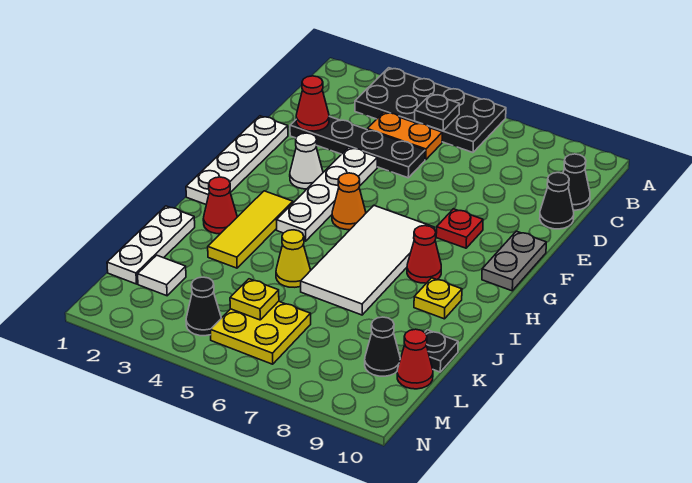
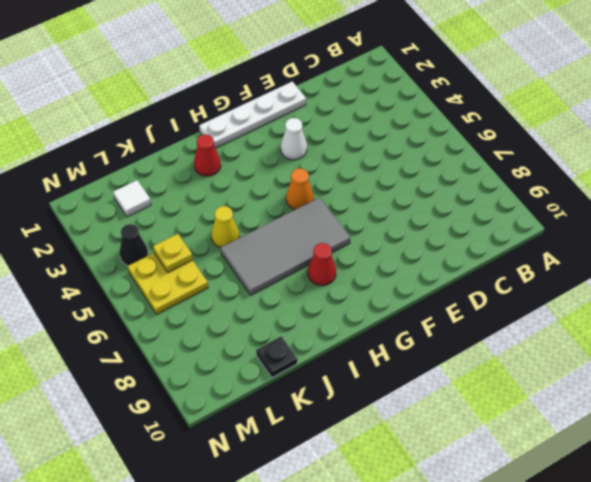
grey tile G6:J7 level 1 -> white tile G6:J7 level 1
none -> black plate A3:B6 level 1
none -> orange plate C4:C5 level 1
none -> black cone C10 level 1

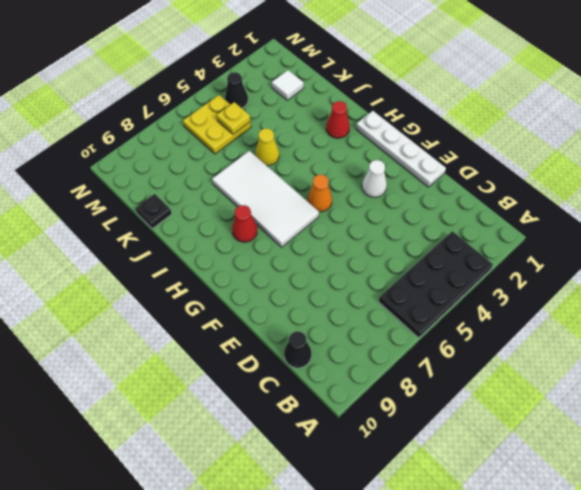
none -> orange plate C4:C5 level 1
none -> black plate D2:D5 level 1
none -> black cone D10 level 1

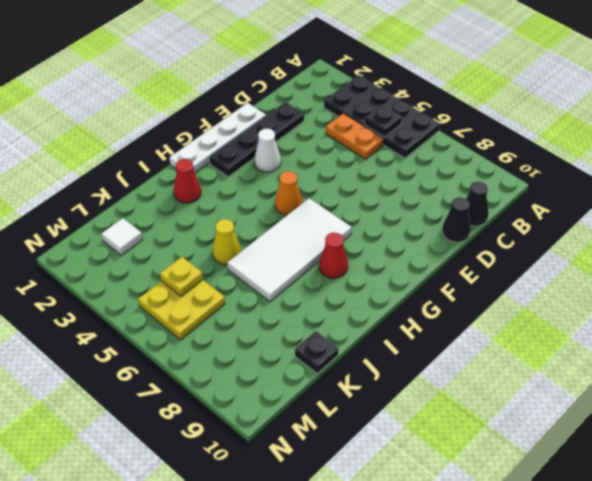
black plate D2:G2 level 1 -> black plate D2:D5 level 1
none -> white plate E4:H4 level 1
none -> red plate F8 level 1
none -> grey plate F10:G10 level 1

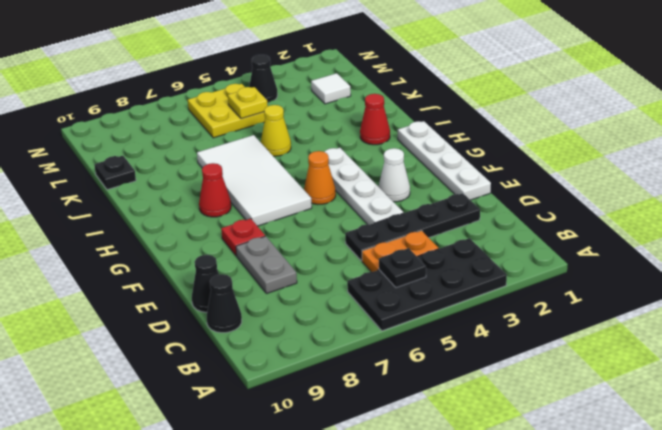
grey plate D8:E8 level 1 -> grey plate F10:G10 level 1
none -> yellow tile H3:J3 level 1
none -> yellow plate I9 level 1
none -> white plate J1:L1 level 1

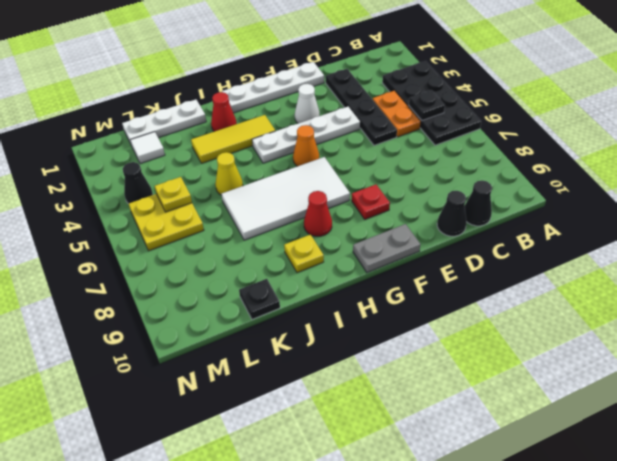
none -> black cone L9 level 1
none -> red cone L10 level 1
none -> red cone D2 level 2

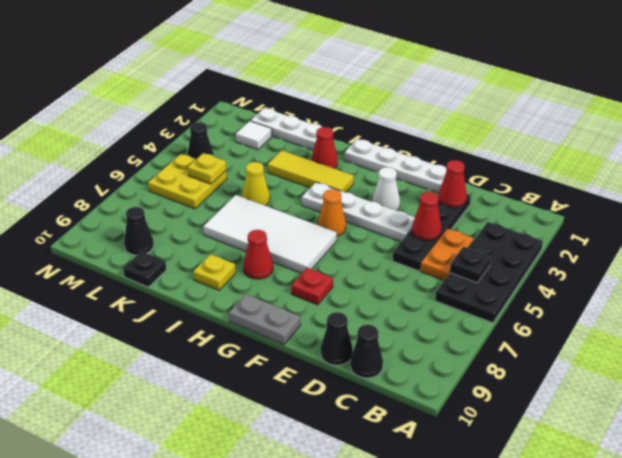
red cone D4 level 2 -> red cone L10 level 1

